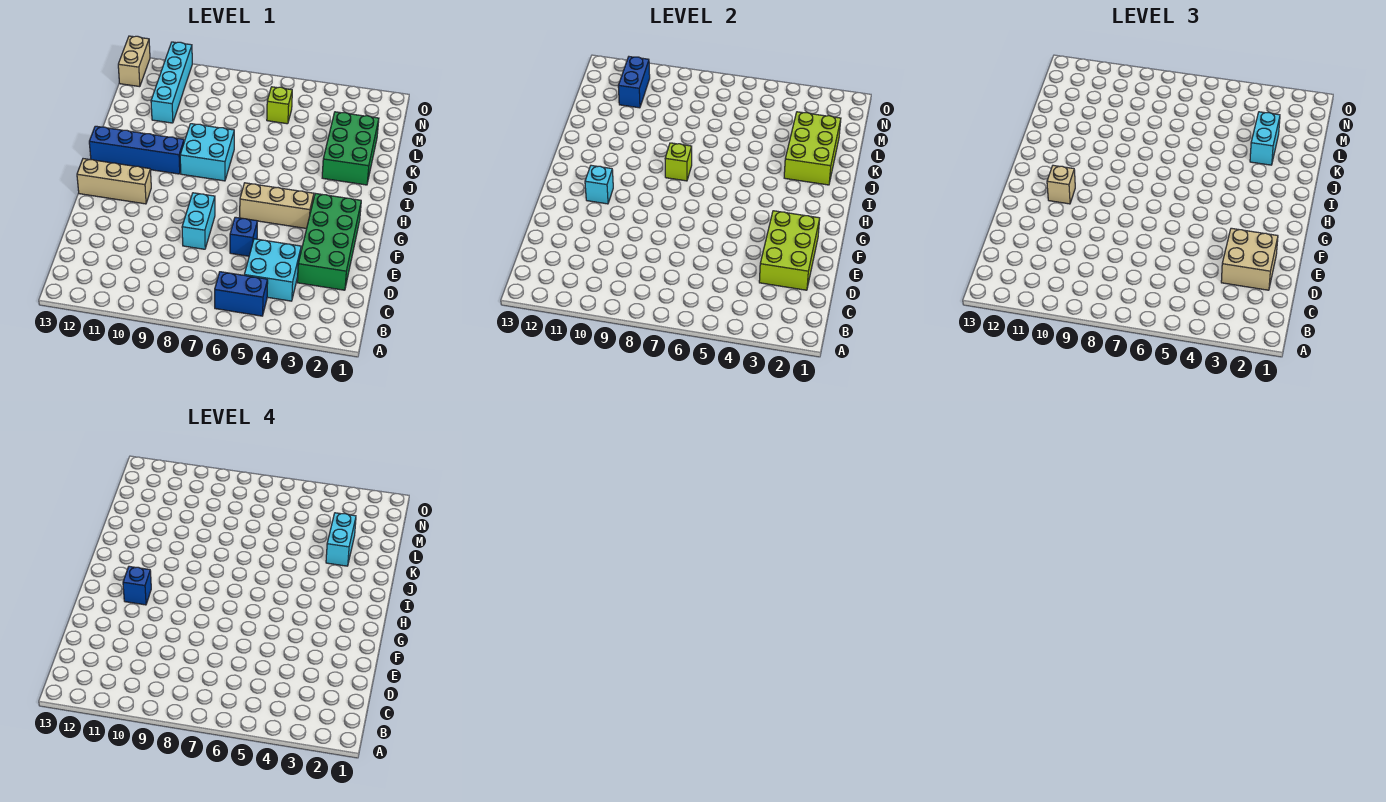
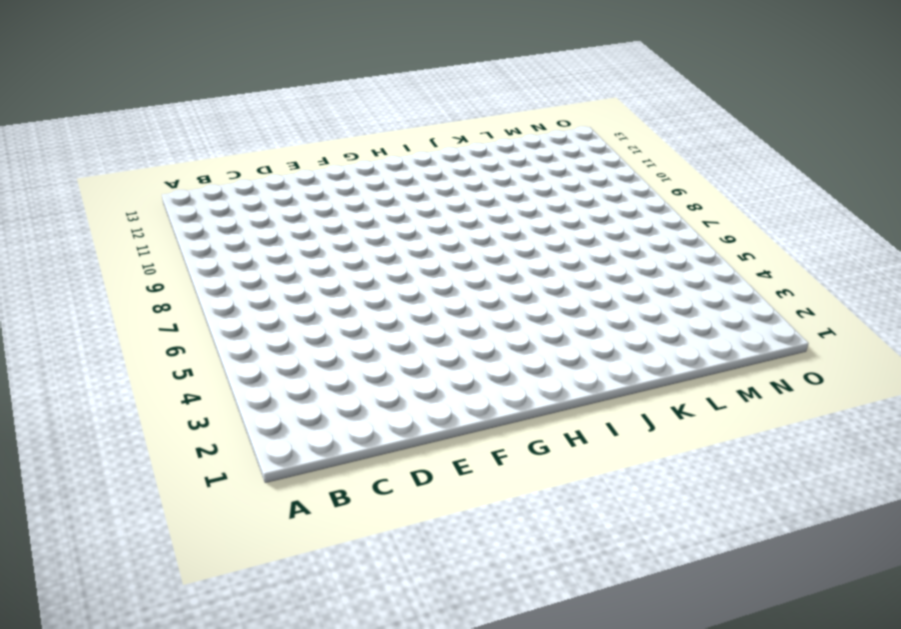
none -> blue brick B5:B6 level 1
none -> cyan brick C4:D5 level 1
none -> green brick D2:G3 level 1

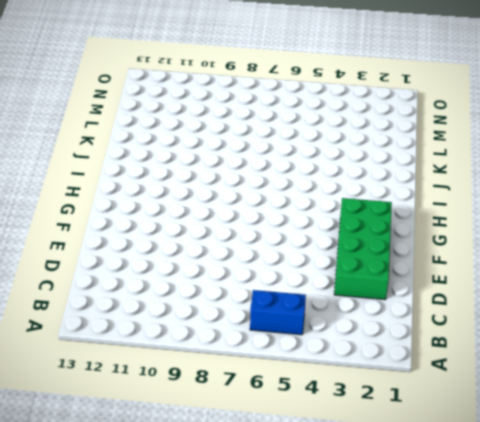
none -> cyan brick C4:D5 level 1
none -> blue brick E6 level 1
none -> cyan brick E8:F8 level 1

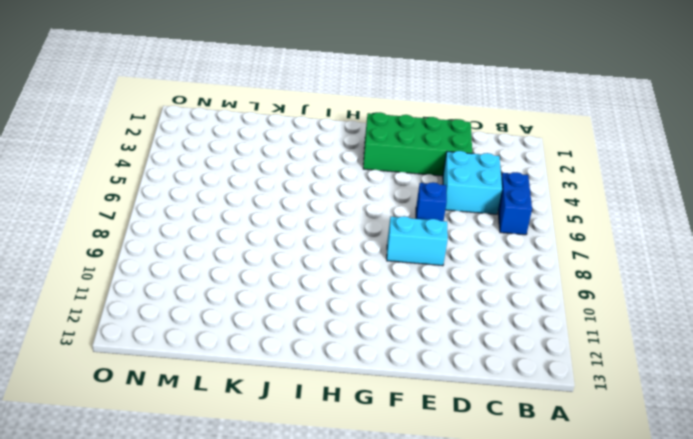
none -> tan brick G4:G6 level 1
none -> tan brick G11:G13 level 1
none -> cyan brick I8:J9 level 1

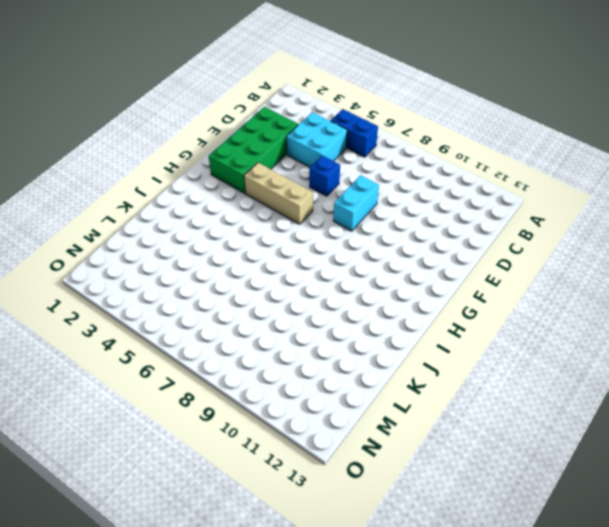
none -> tan brick G11:G13 level 1
none -> cyan brick I8:J9 level 1
none -> blue brick I10:I13 level 1

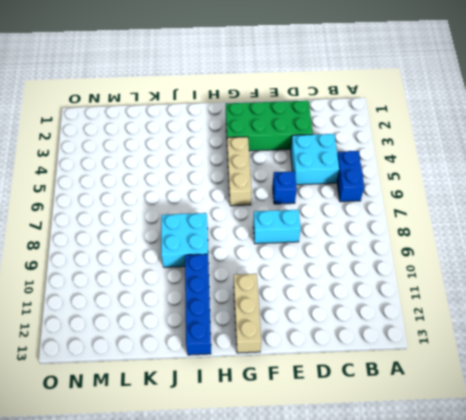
none -> green brick J2:L3 level 1
none -> cyan brick L11:O11 level 1
none -> lime brick M6 level 1

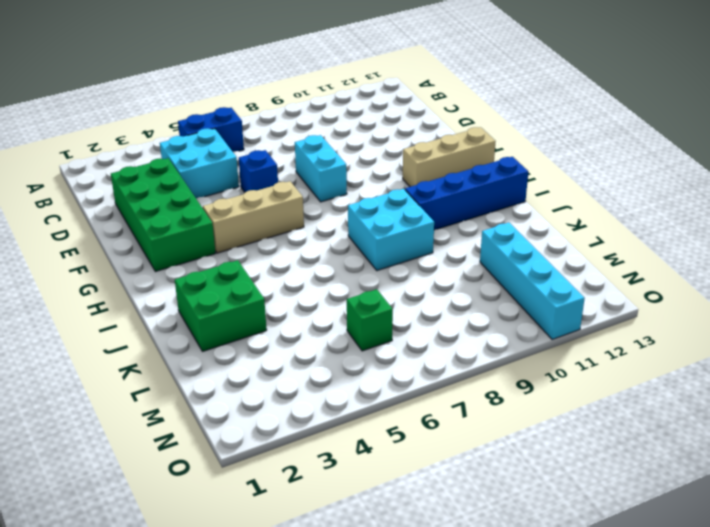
green brick J2:K3 level 1 -> green brick J2:L3 level 1
green brick M6 level 1 -> lime brick M6 level 1
none -> tan brick N13:O13 level 1
none -> lime brick D2:F3 level 2
none -> cyan brick G11 level 2

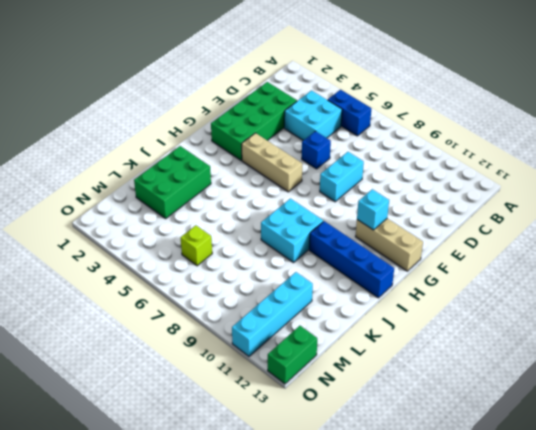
green brick N13:O13 level 1 -> tan brick N13:O13 level 1
none -> lime brick D2:F3 level 2
none -> lime brick I8 level 2
none -> lime brick J2:L3 level 2

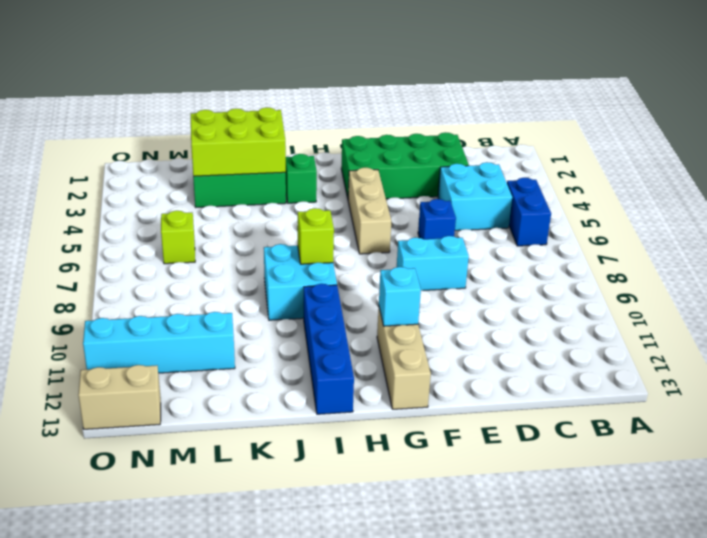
green brick I3 level 1 -> none
none -> lime brick D2:F3 level 2
none -> blue brick M11:N11 level 2
none -> tan brick D2:E3 level 3

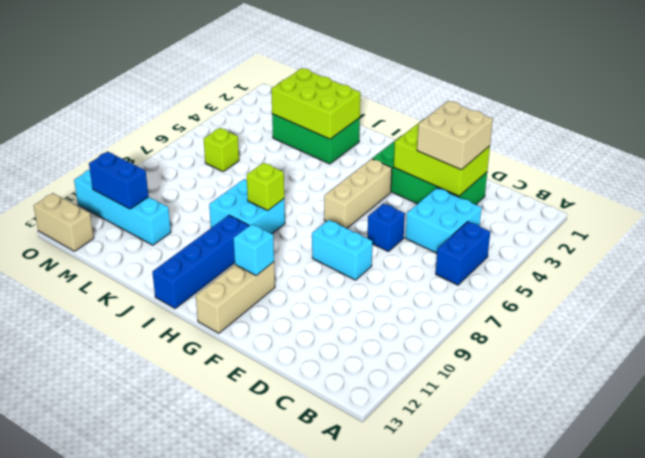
none -> tan brick G11 level 3
none -> cyan brick K3:L3 level 3
none -> blue brick G11 level 4

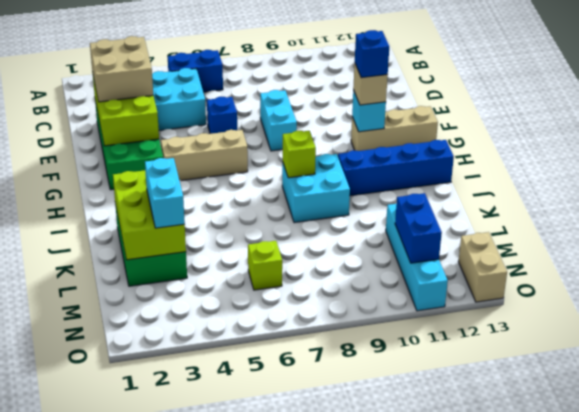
none -> cyan brick K3:L3 level 4

